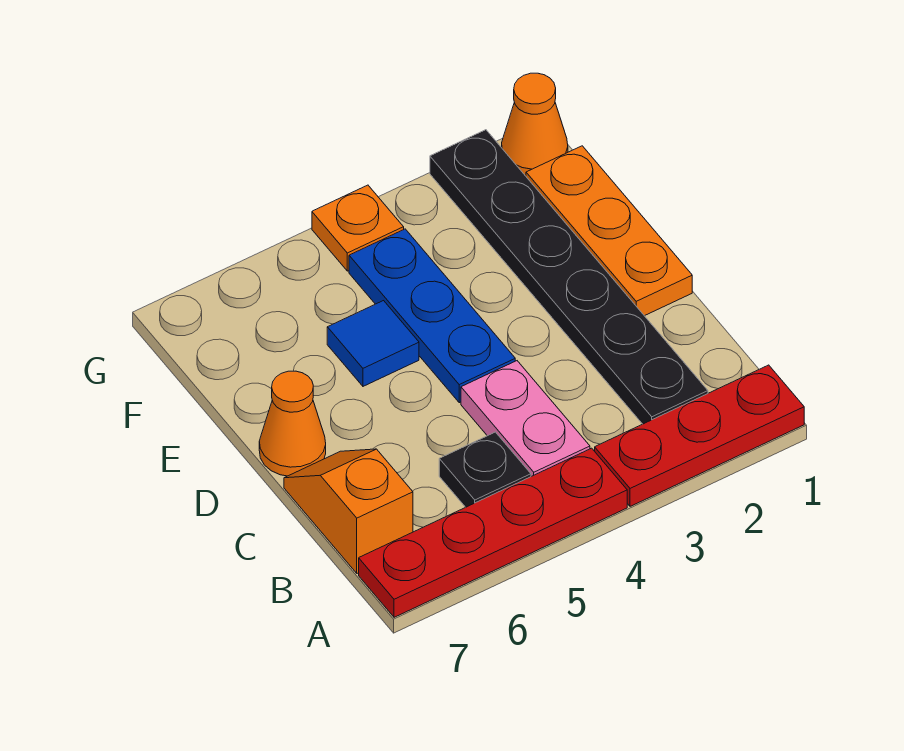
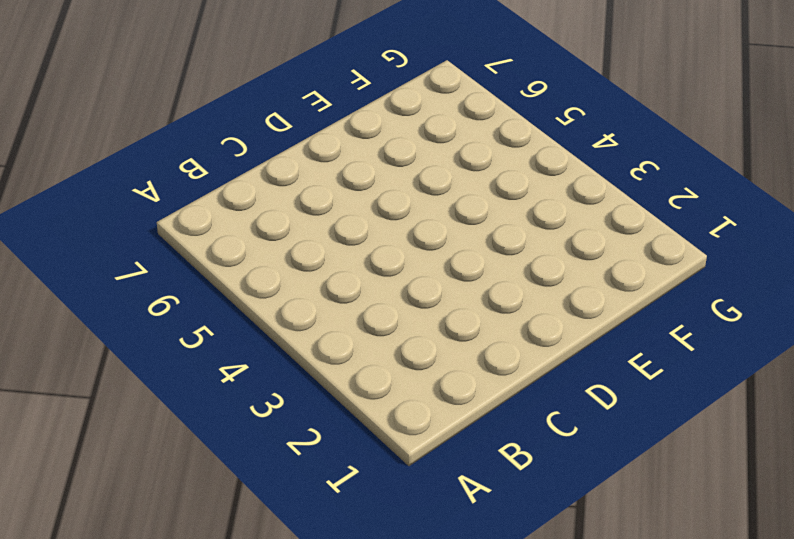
none -> red plate A1:A3 level 1
none -> red plate A4:A7 level 1
none -> black plate B2:G2 level 1

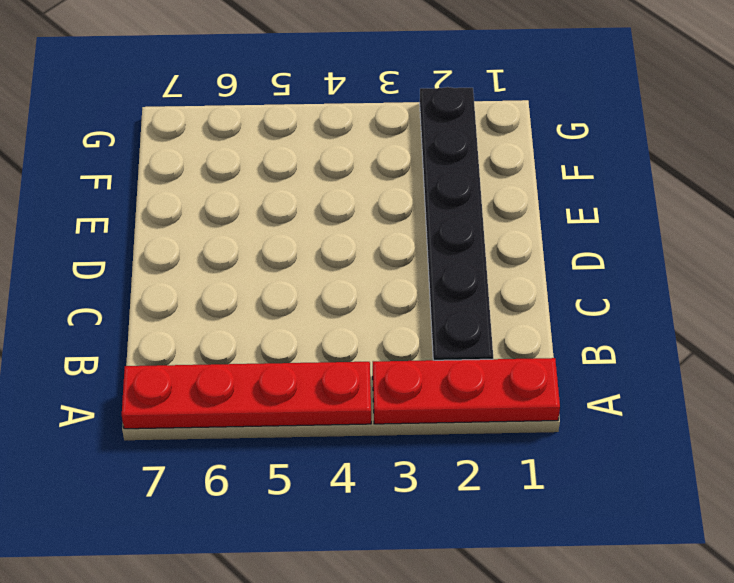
none -> pink plate B4:C4 level 1
none -> black plate B5 level 1
none -> orange slope B7:C7 level 1 top B

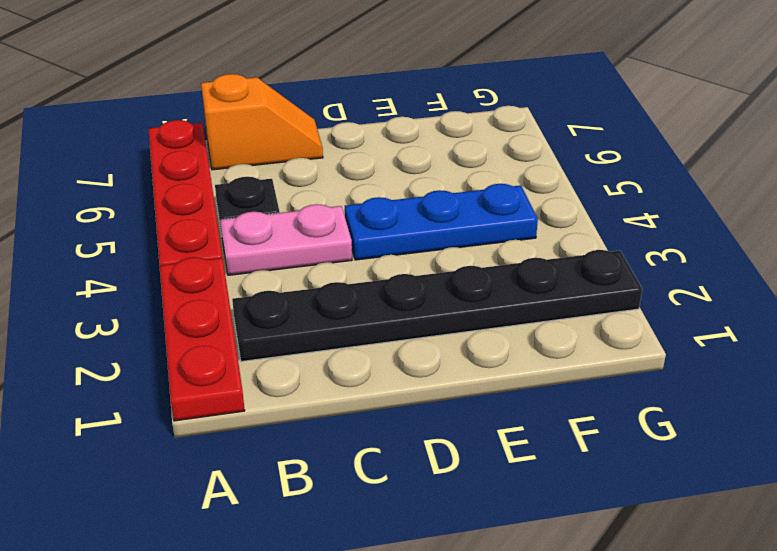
none -> orange plate D1:F1 level 1
none -> orange cone D7 level 1
none -> blue tile E5 level 1

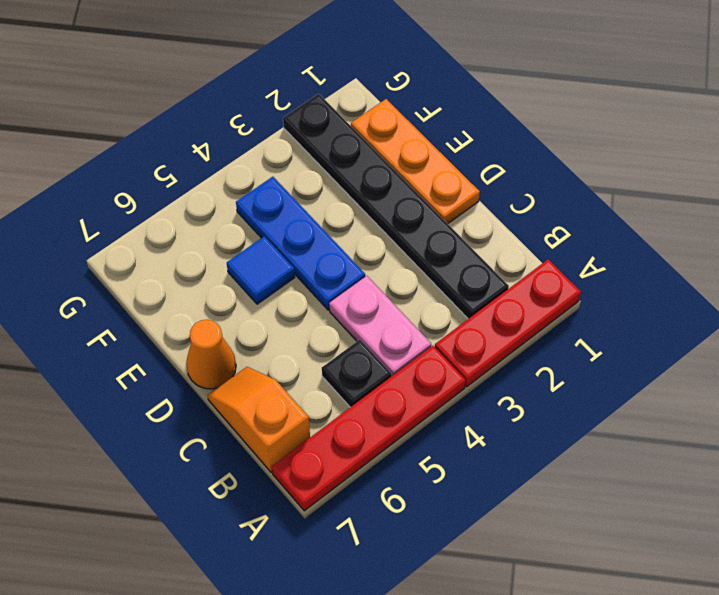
none -> orange cone G1 level 1
none -> orange plate G4 level 1

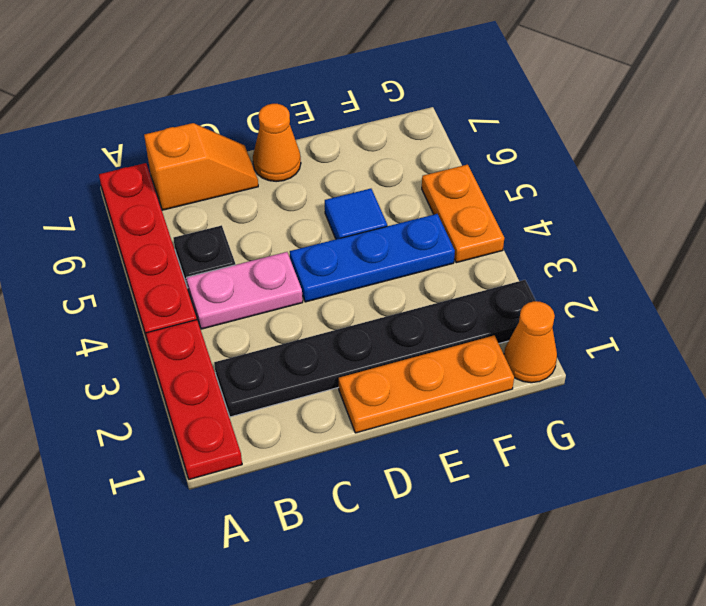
orange plate G4:G5 level 1 -> orange plate G4 level 1

